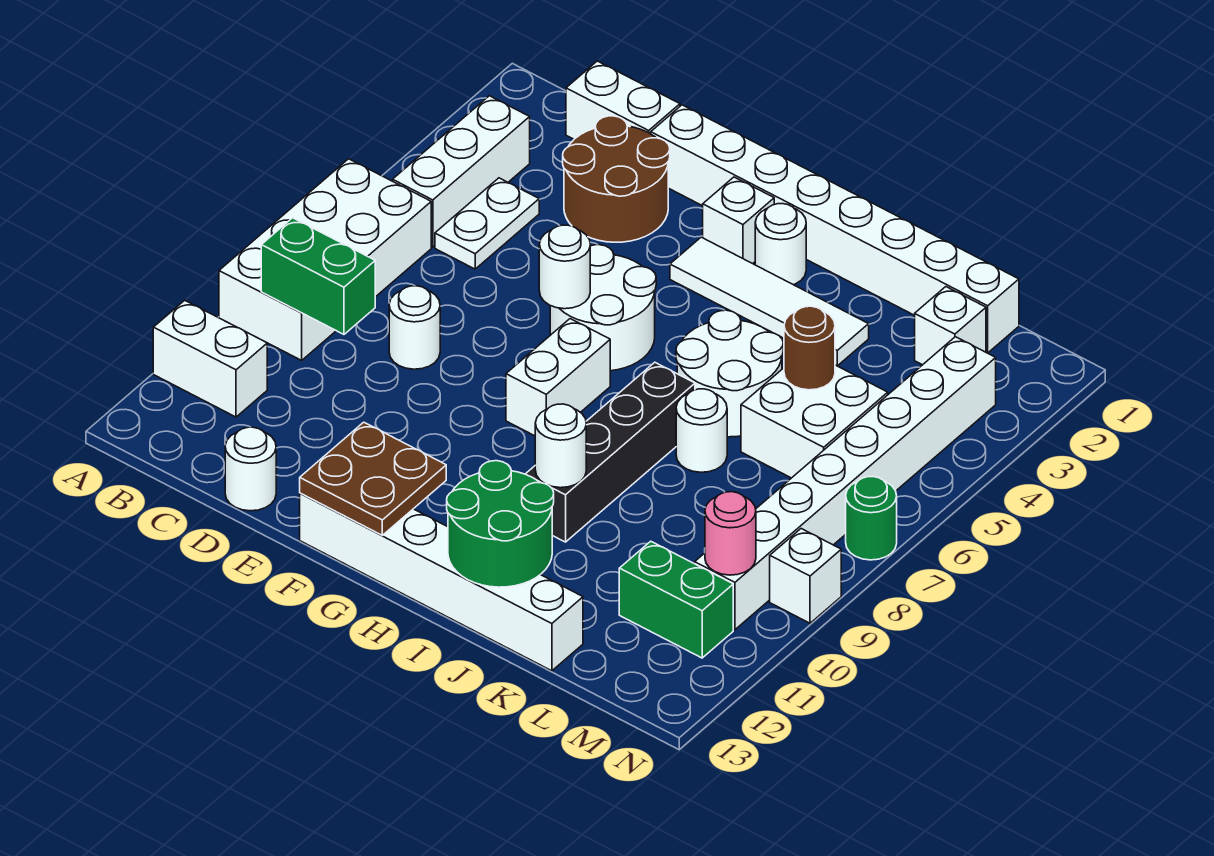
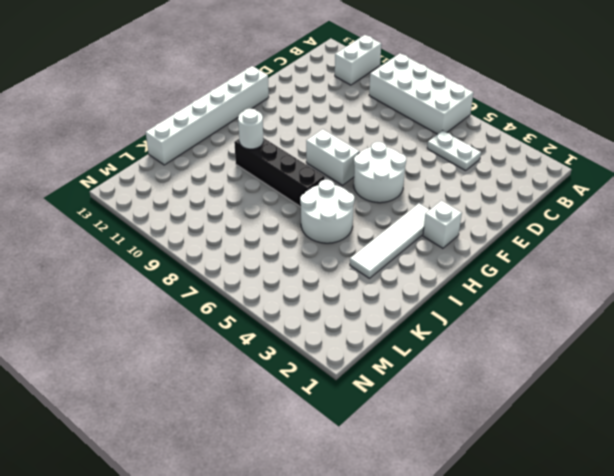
none -> white brick B3:B5 level 1
none -> white brick C1:D1 level 1
none -> brown round brick D2:E3 level 1
none -> white round brick D8 level 1

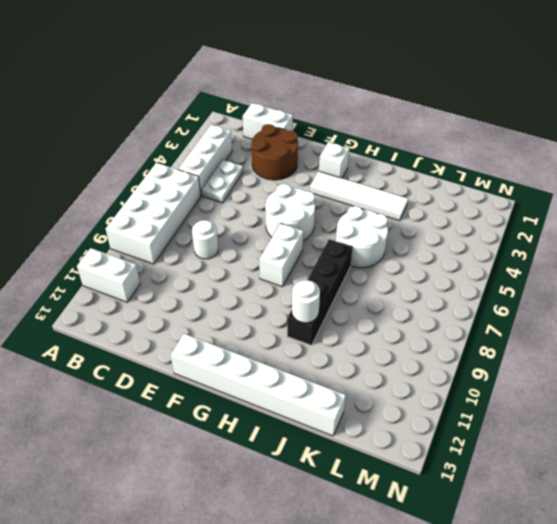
none -> white round brick D13 level 1
none -> white brick E1:L1 level 1
none -> white round brick H2 level 1
none -> white round brick J7 level 1

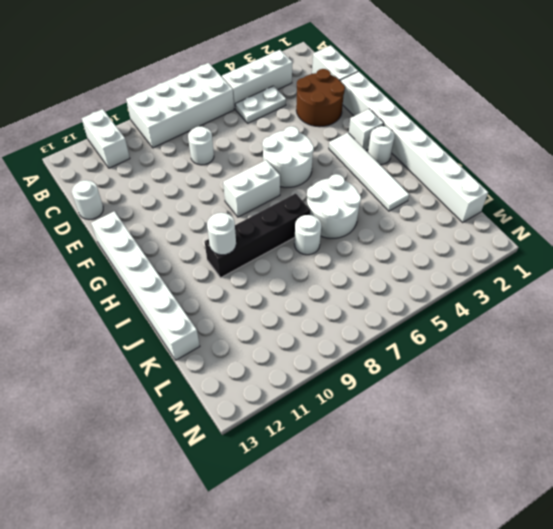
none -> white brick K5:L6 level 1
none -> white brick L2 level 1
none -> green brick L11:M11 level 1
none -> white brick M3:M10 level 1

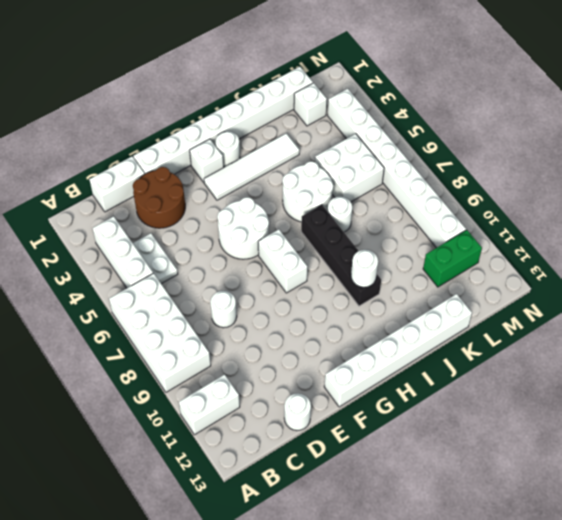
none -> green round brick N7 level 1
none -> white brick N9 level 1
none -> green brick B9:C9 level 2
none -> white round brick F6 level 2

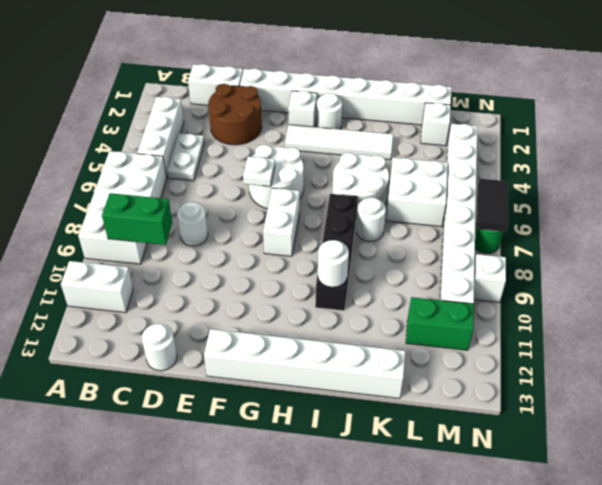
white plate F6 level 2 -> white round brick F6 level 2
black tile N6:N7 level 2 -> none
none -> brown plate F12:G13 level 2
none -> green round brick I12:J13 level 2
none -> brown round brick K5 level 2
none -> pink round brick M10 level 2

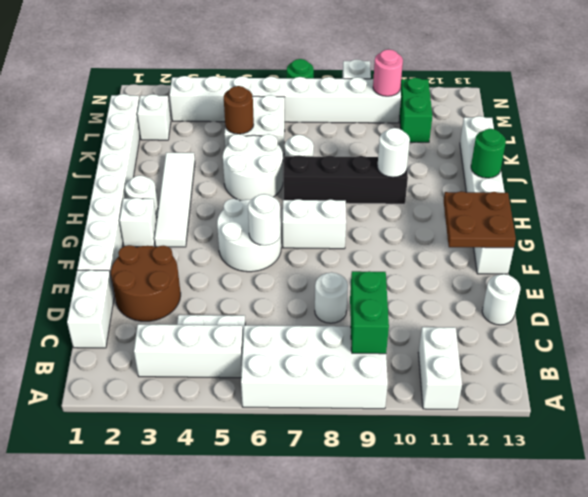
green round brick I13 level 2 -> green round brick I12:J13 level 2

